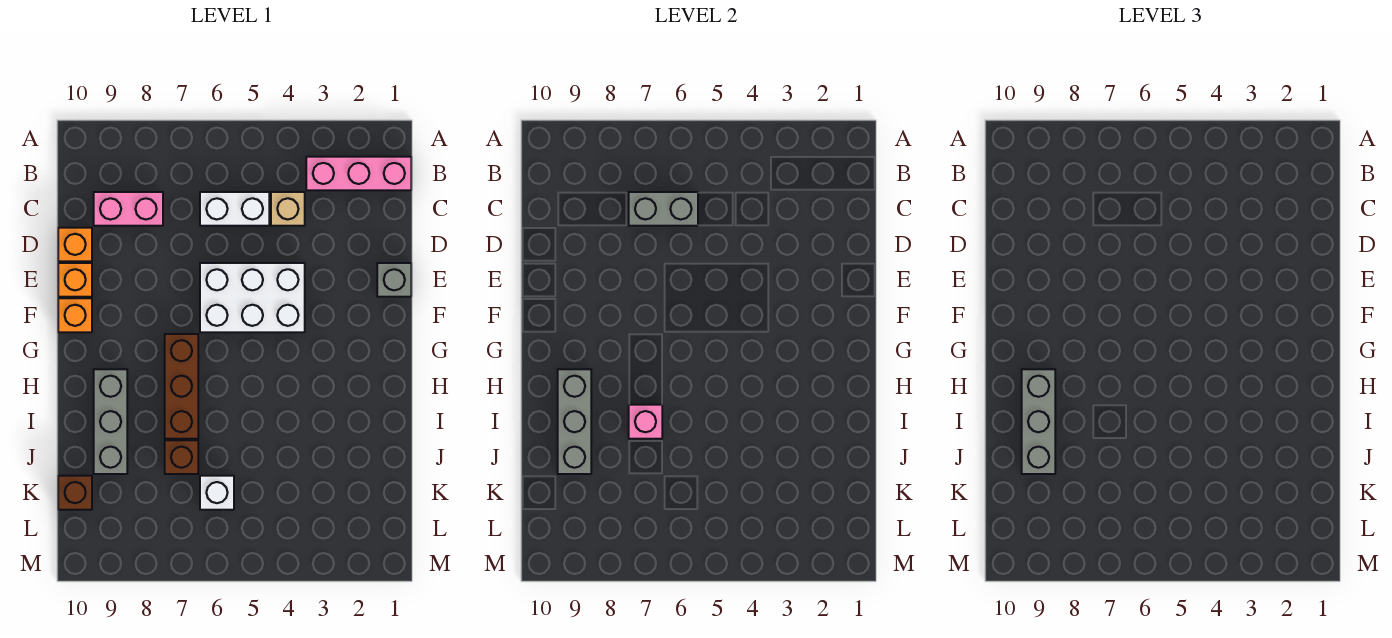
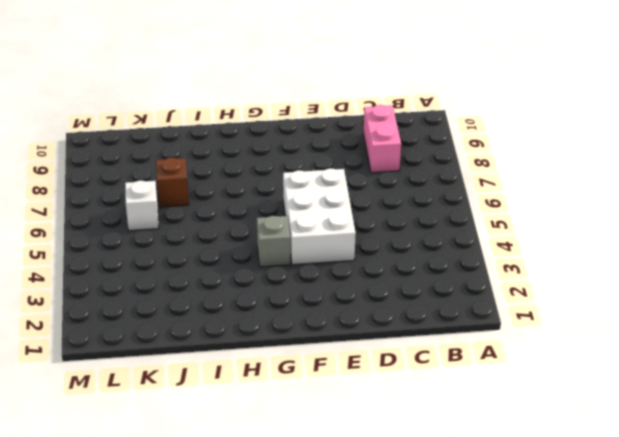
grey brick G4 level 1 -> grey brick E1 level 1
none -> pink brick B1:B3 level 1
none -> tan brick C4 level 1
none -> white brick C5:C6 level 1

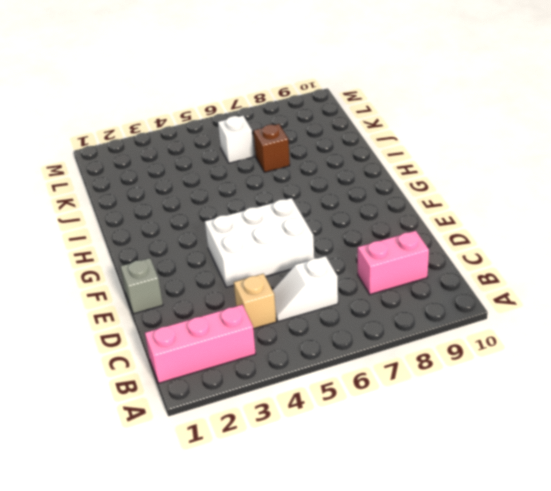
white slope C5:C6 level 1 top 6 -> white brick C5:C6 level 1
none -> orange brick D10 level 1
none -> orange brick E10 level 1
none -> orange brick F10 level 1

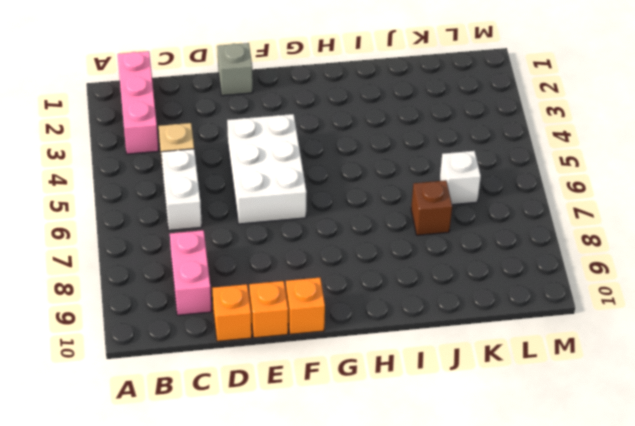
none -> brown brick G7:I7 level 1
none -> grey brick H9:J9 level 1
none -> brown brick K10 level 1

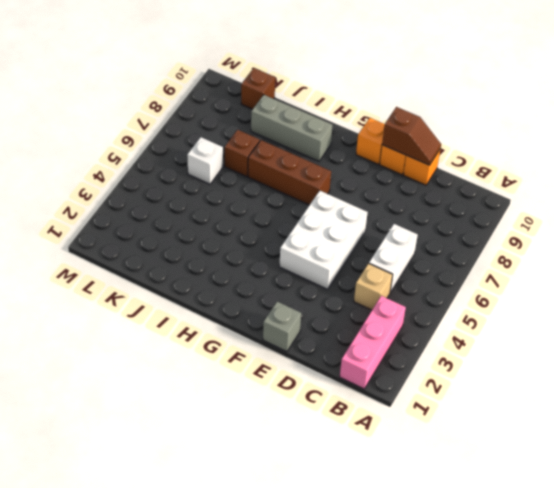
brown slope D10:E10 level 2 top E -> none
none -> pink brick C8:C9 level 1
none -> grey brick C6:C7 level 2
none -> grey brick H9:J9 level 2

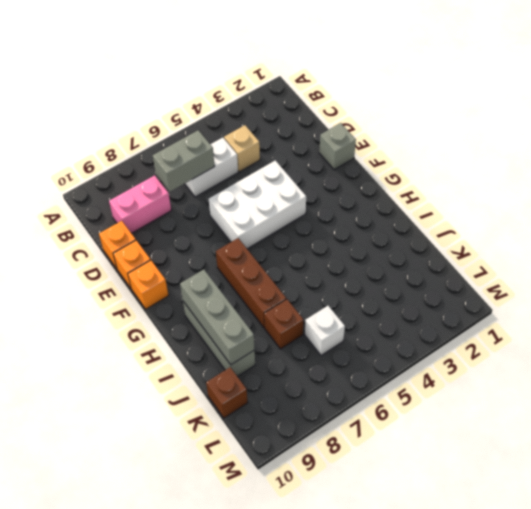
none -> pink brick B1:B3 level 1
none -> pink brick I7 level 2
none -> grey brick H9:J9 level 3

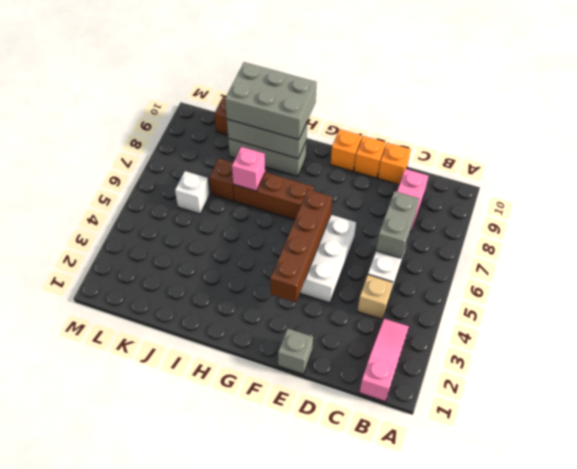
pink slope B1:B3 level 1 top 1 -> pink brick B1:B3 level 1
brown brick F3:F6 level 2 -> none
grey brick H9:J10 level 3 -> grey brick H9:J9 level 3

